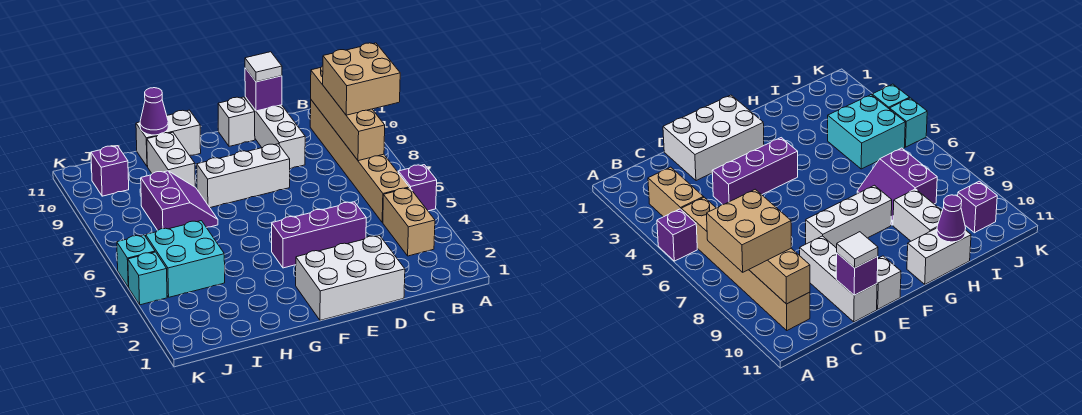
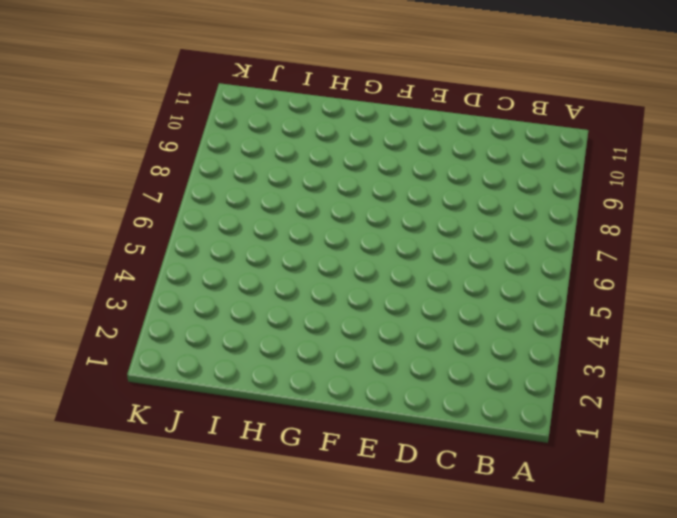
none -> purple brick A5 level 1
none -> tan brick B3:B4 level 1
none -> tan brick B5:B10 level 1

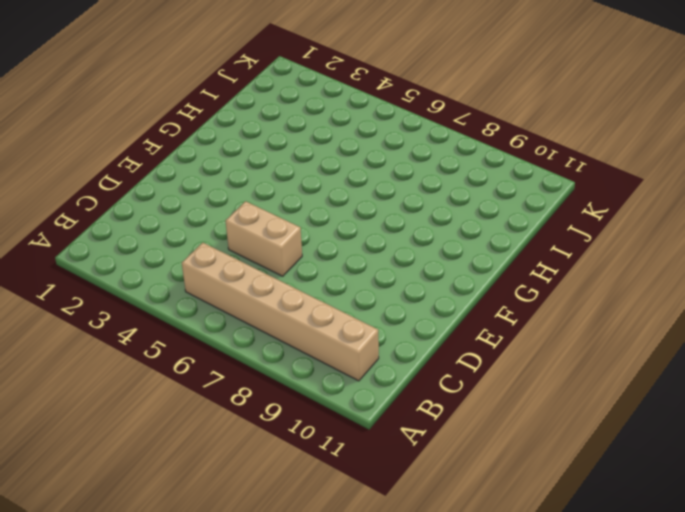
tan brick D5:D6 level 1 -> tan brick B3:B4 level 1
none -> purple brick A5 level 1
none -> white brick D1:F2 level 1
none -> purple brick D4:F4 level 1

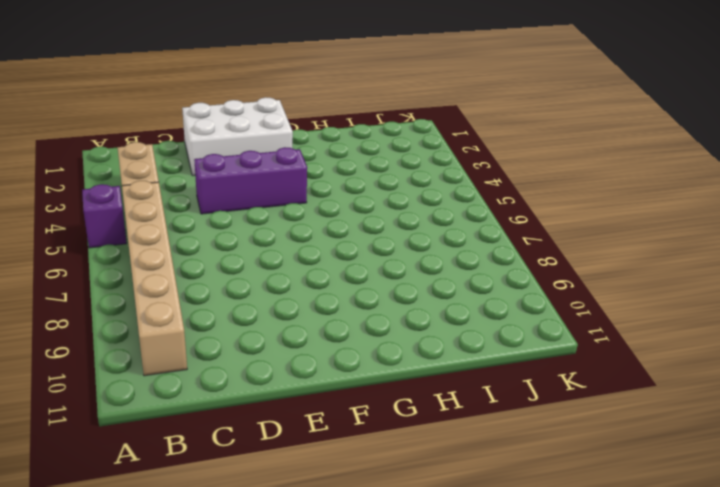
none -> white brick D9:D11 level 1
none -> white brick E8:G8 level 1
none -> white brick E11 level 1

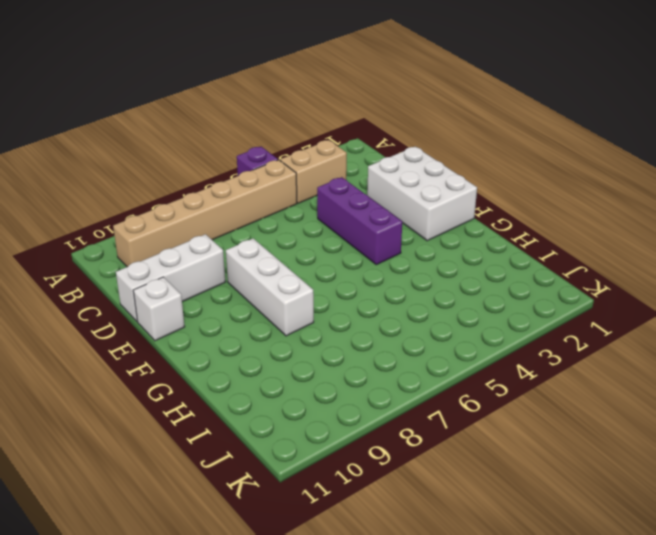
none -> white brick G11:H11 level 1
none -> purple slope H7:I8 level 1 top I
none -> white brick H9:H10 level 1

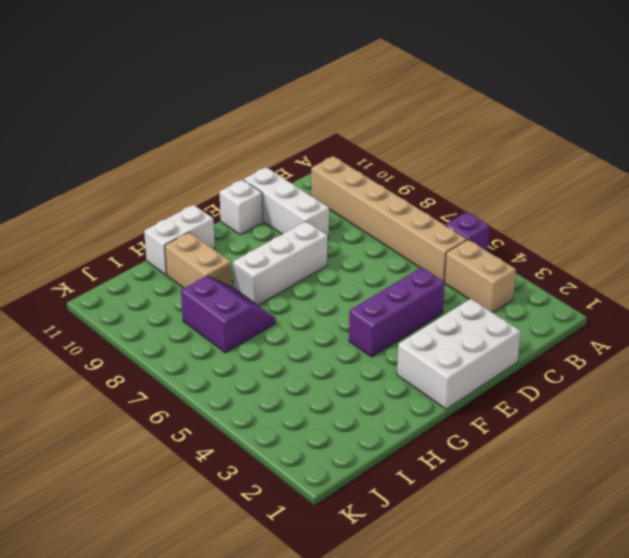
tan brick H9:H10 level 1 -> white brick H9:H10 level 1
none -> cyan brick I4:J5 level 1
none -> purple brick J10 level 1
none -> cyan brick K4 level 1

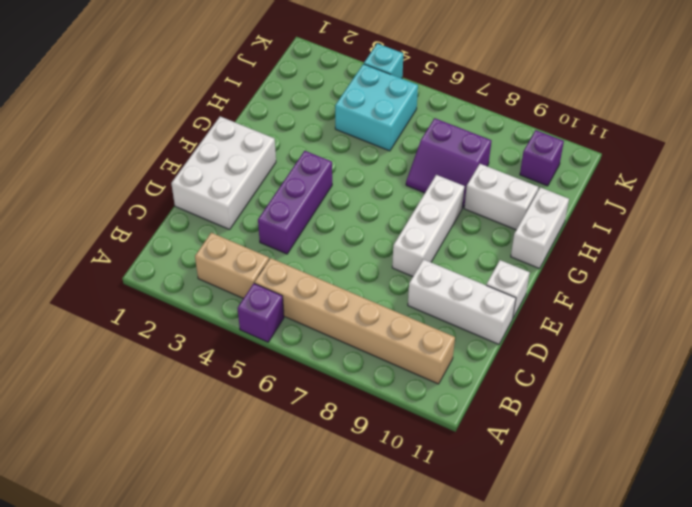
none -> cyan brick K5 level 1
none -> tan brick B7:B10 level 2
none -> purple brick D11 level 2

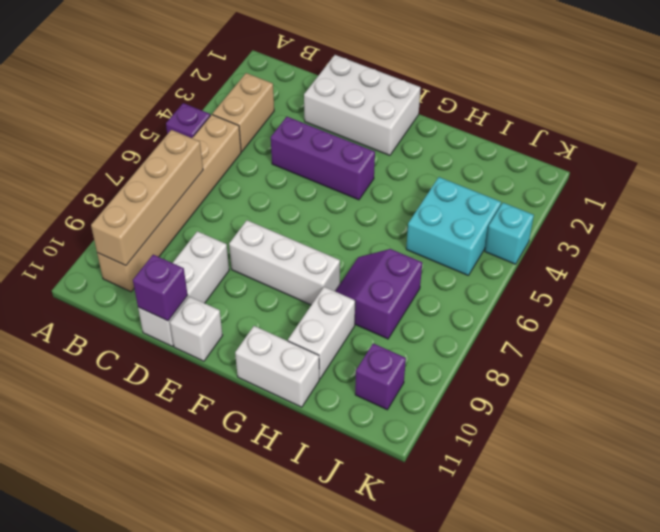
none -> cyan brick K5 level 1
none -> purple cone H11 level 2
none -> tan brick A8:B9 level 3

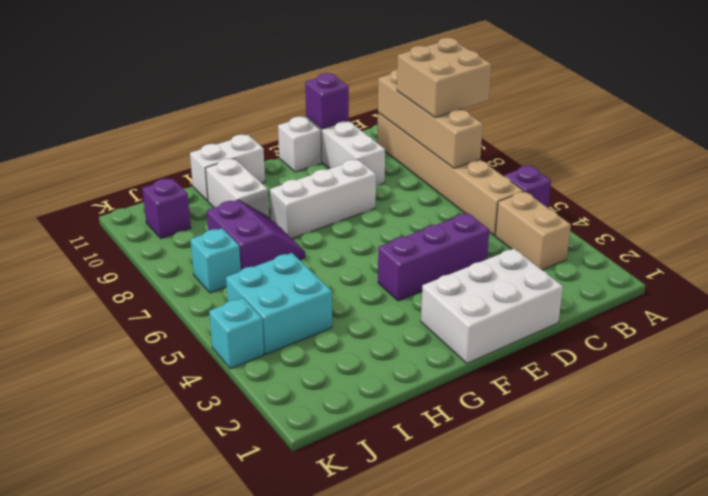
cyan brick J7 level 1 -> cyan brick K5 level 1
none -> purple cone H11 level 2
none -> white tile D11 level 3

